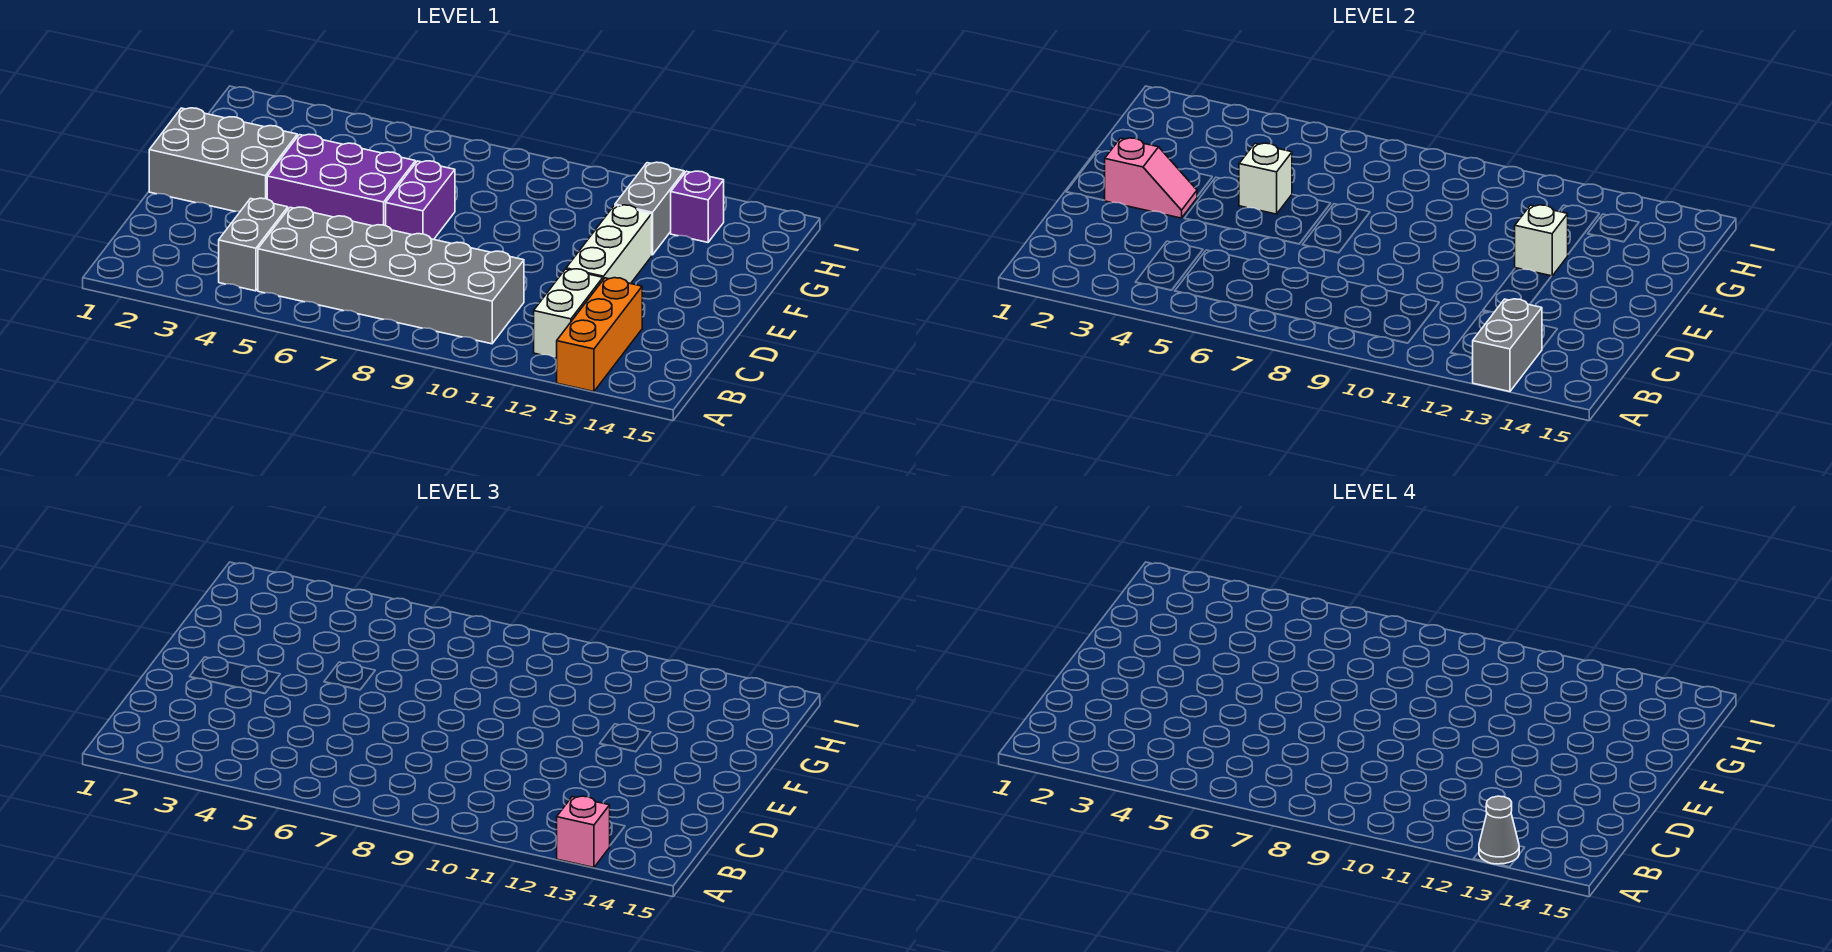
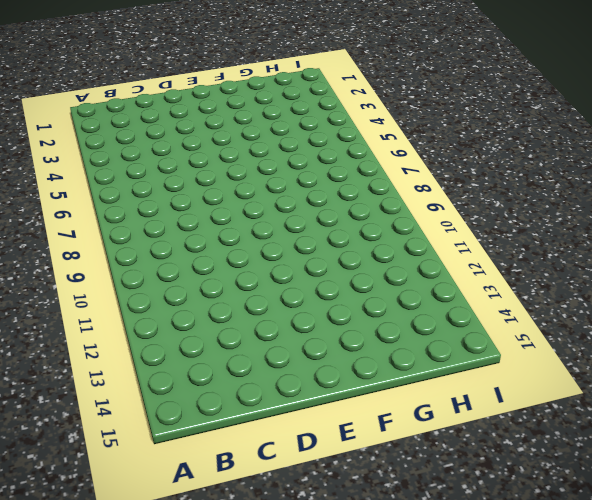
none -> orange brick A13:C13 level 1
none -> grey brick B4:C4 level 1
none -> grey brick B5:C10 level 1

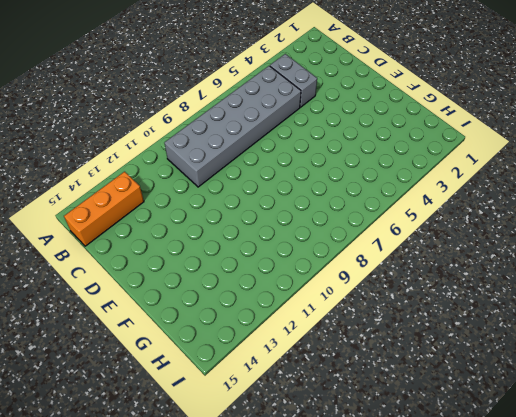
orange brick B13:B15 level 1 -> orange brick A13:C13 level 1
none -> white brick B12:C12 level 1
none -> white brick D12:F12 level 1
none -> grey brick E1:F3 level 1

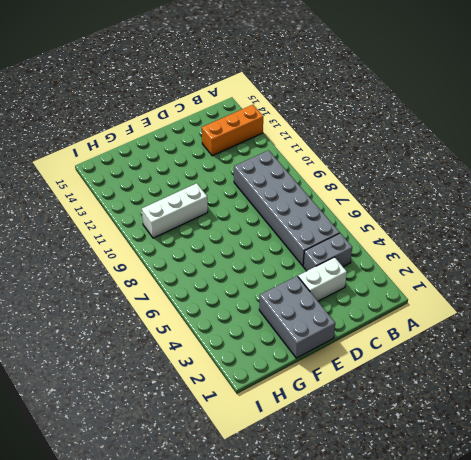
white brick C3:D3 level 1 -> white brick B12:C12 level 1
white brick F10:H10 level 1 -> white brick D12:F12 level 1
none -> purple brick E4:F6 level 1
none -> purple brick E7:F7 level 1
none -> grey brick G12:H12 level 1

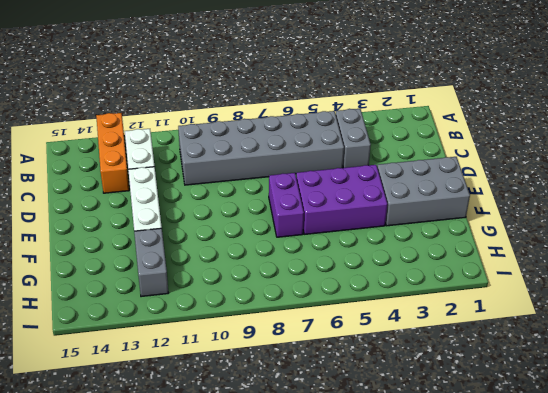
none -> purple brick H13 level 1
none -> grey brick A13:B13 level 2
none -> pink slope E2:E3 level 2 top 2

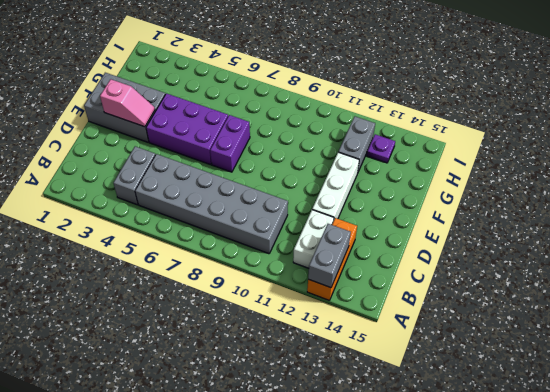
purple plate H13 level 1 -> purple brick H13 level 1
none -> white brick F5 level 2
none -> white brick F12 level 2
none -> pink brick A13 level 3

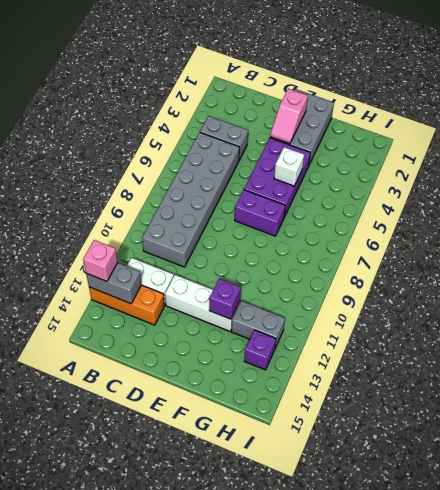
purple brick F12 level 2 -> white brick F12 level 2
none -> grey cone A13 level 4

